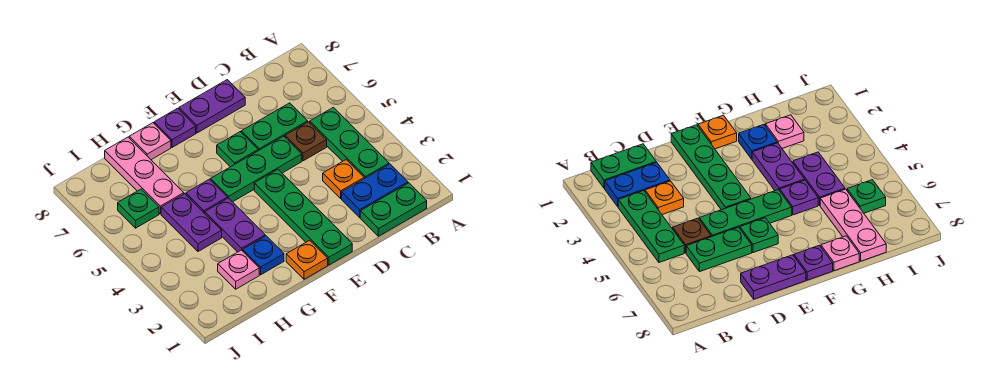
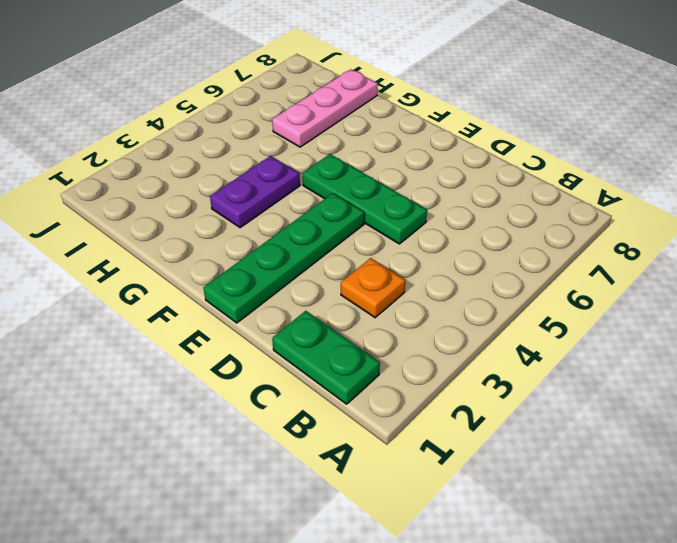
none -> blue plate B2:C2 level 1
none -> green plate B3:B5 level 1
none -> brown plate C5 level 1

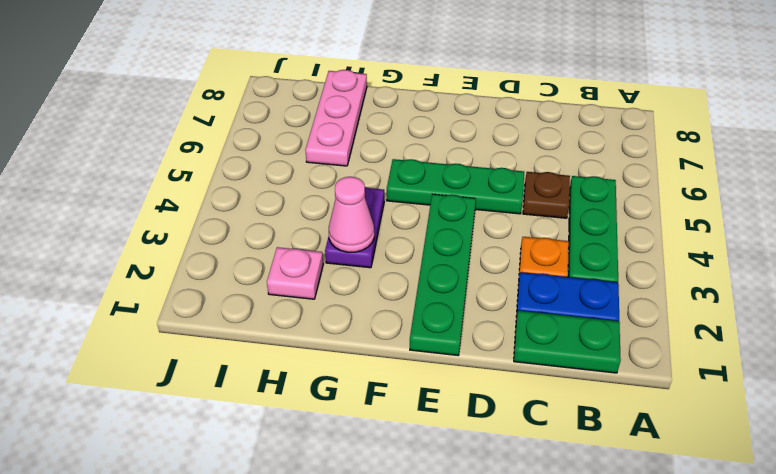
pink cone G3 level 2 -> none
none -> green plate C6:D6 level 1
none -> purple plate D8:E8 level 1
none -> green plate E6 level 1

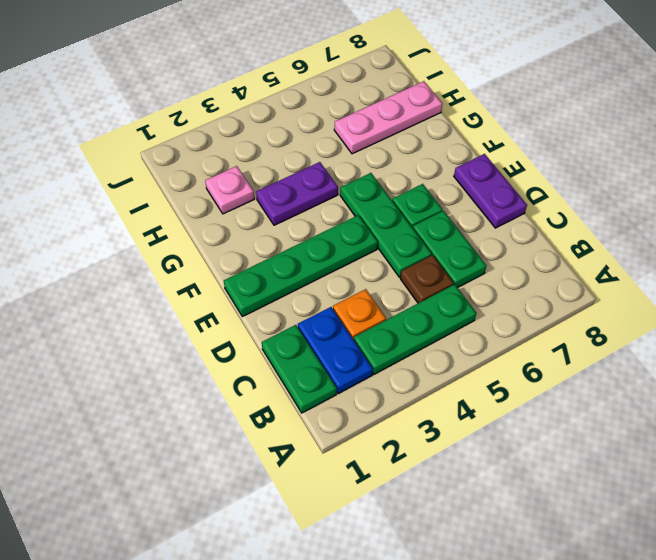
none -> orange plate F1 level 1
none -> purple plate F8 level 1
none -> blue plate G2 level 1

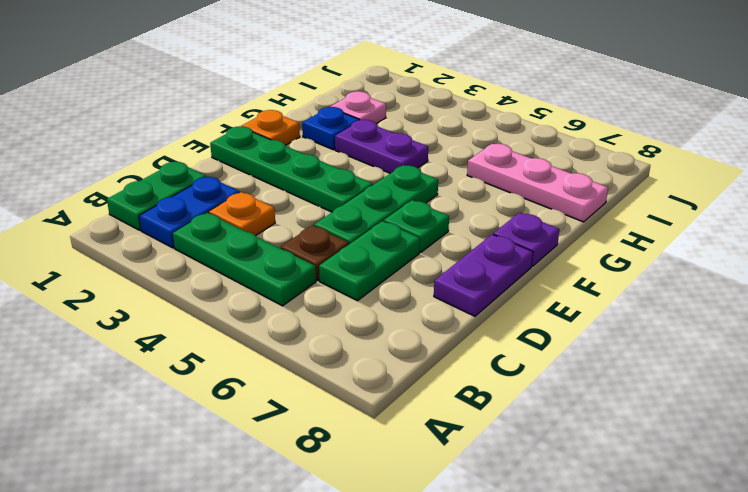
none -> purple plate G5 level 1
none -> pink plate G8 level 1
none -> purple plate H4:H5 level 1

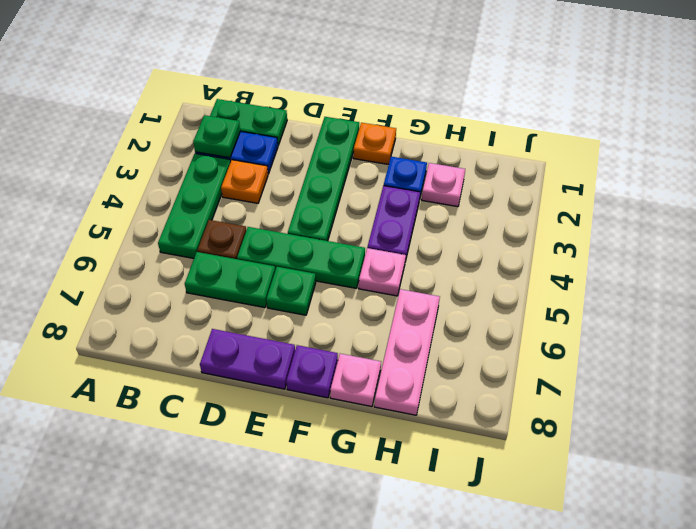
green plate B2 level 2 -> green plate I6 level 1
pink plate G5 level 1 -> purple plate G5 level 1
none -> purple plate H4:H5 level 1

